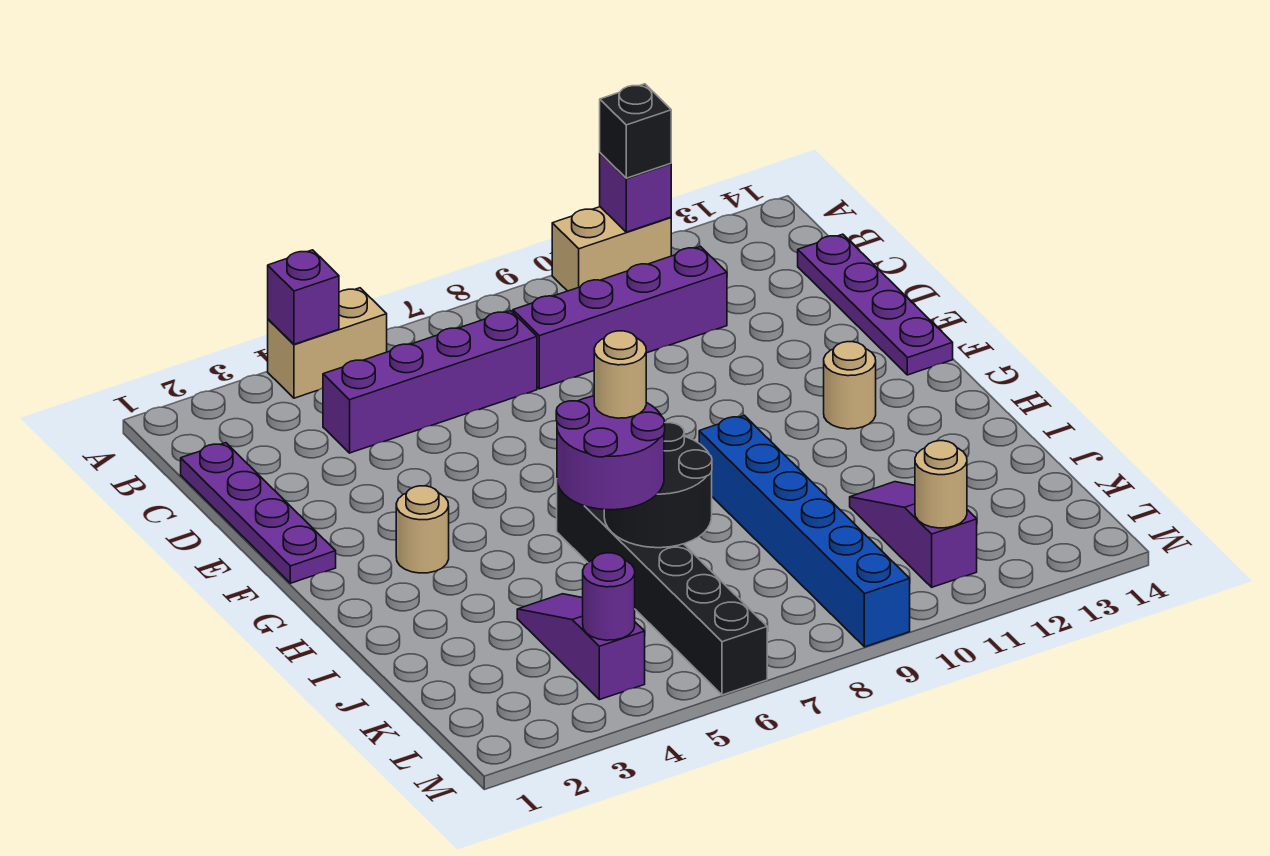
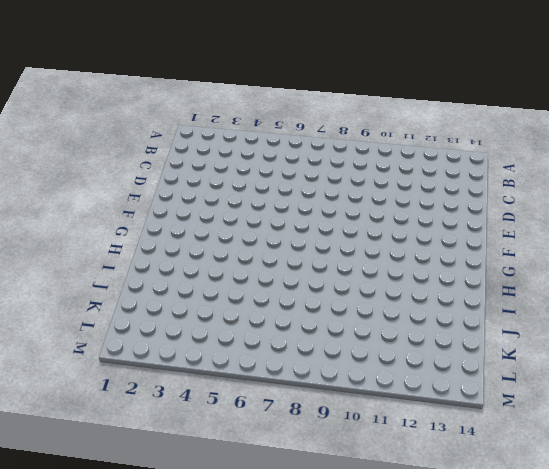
none -> tan brick A4:A5 level 1
none -> tan brick A10:A11 level 1
none -> purple plate C1:F1 level 1

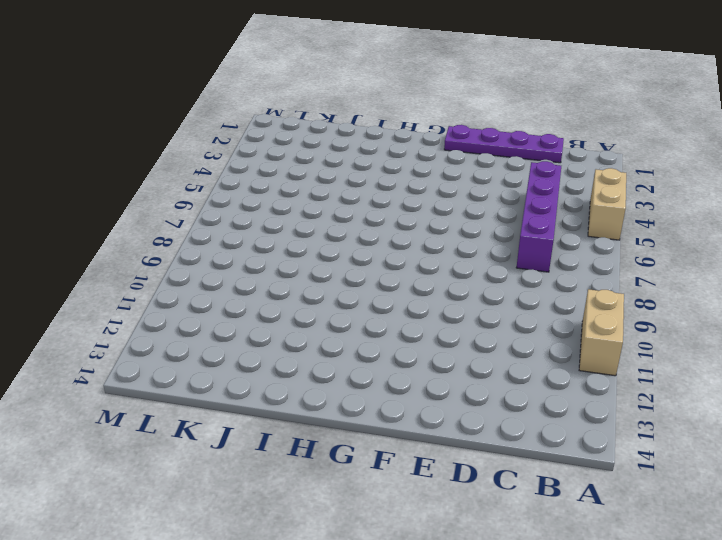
none -> purple brick C8:C11 level 1
none -> purple plate C14:F14 level 1
none -> tan round brick G3 level 1

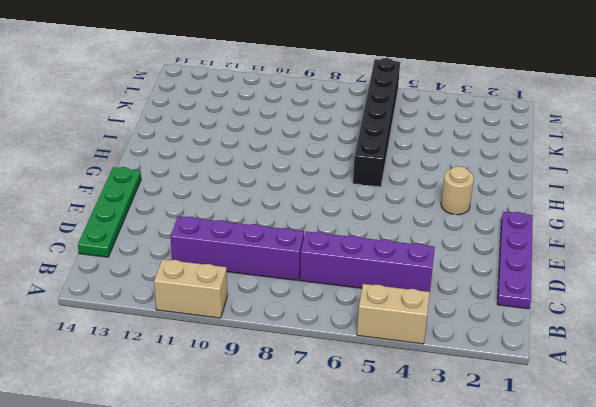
green plate C14:F14 level 1 -> purple plate C14:F14 level 1
none -> tan round brick G12 level 1
none -> blue brick H9:M9 level 1
none -> purple slope J4:L4 level 1 top L

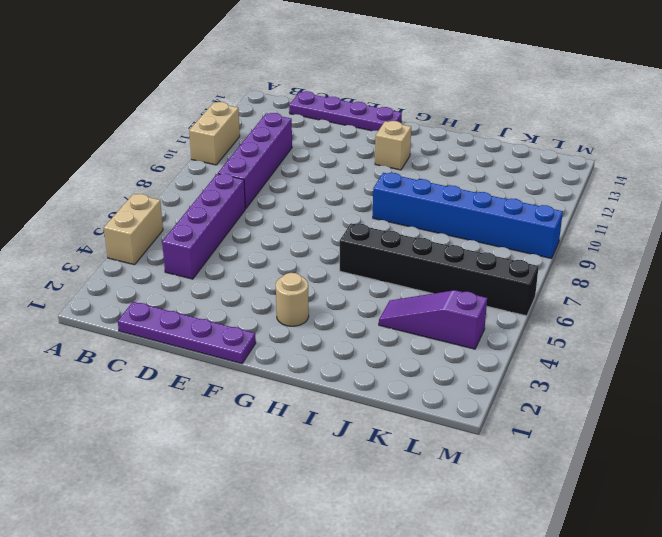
tan brick G12 level 1 -> tan round brick G12 level 1
none -> purple slope J11:L11 level 1 top L
none -> purple brick A4 level 2
none -> purple brick A11 level 2

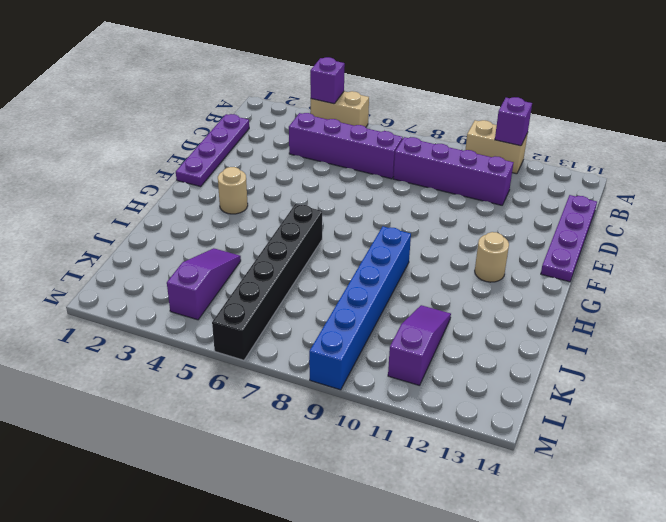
none -> black round brick I6:J7 level 2
none -> purple round brick L4 level 2
none -> tan round brick L11 level 2

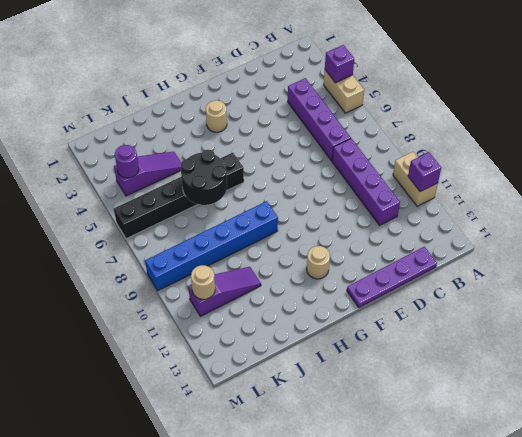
none -> purple plate C1:F1 level 1
none -> black brick A11 level 3
none -> purple round brick I5:J6 level 3

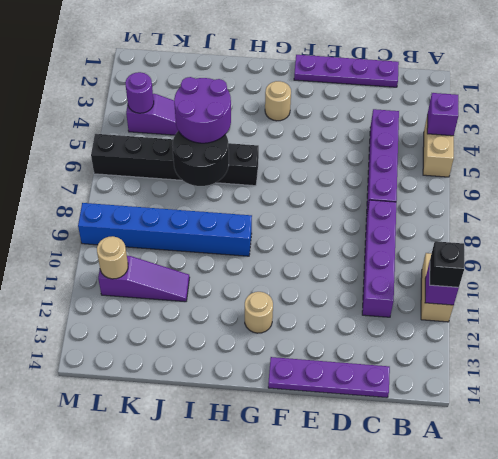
none -> tan round brick I6 level 4

